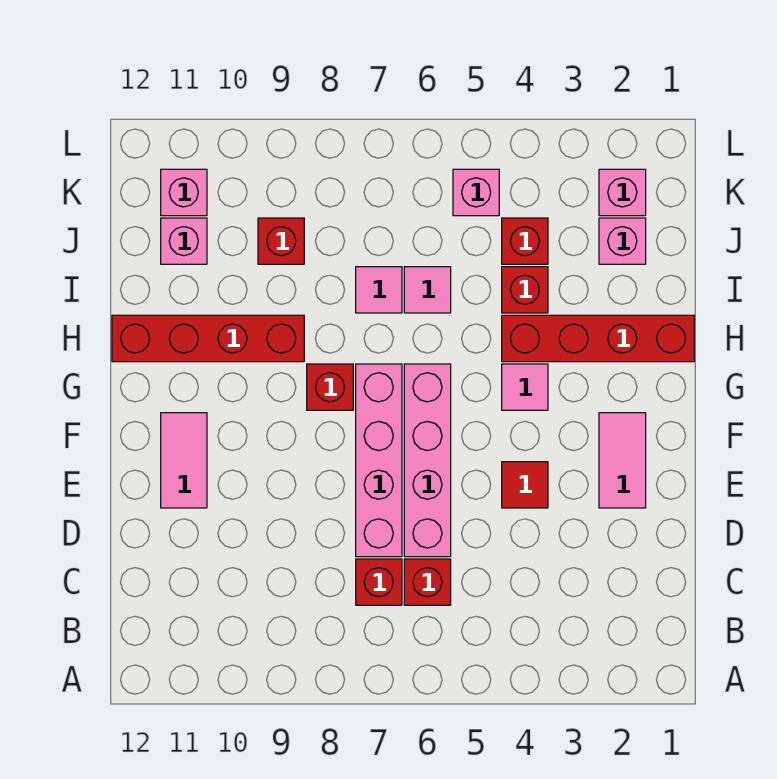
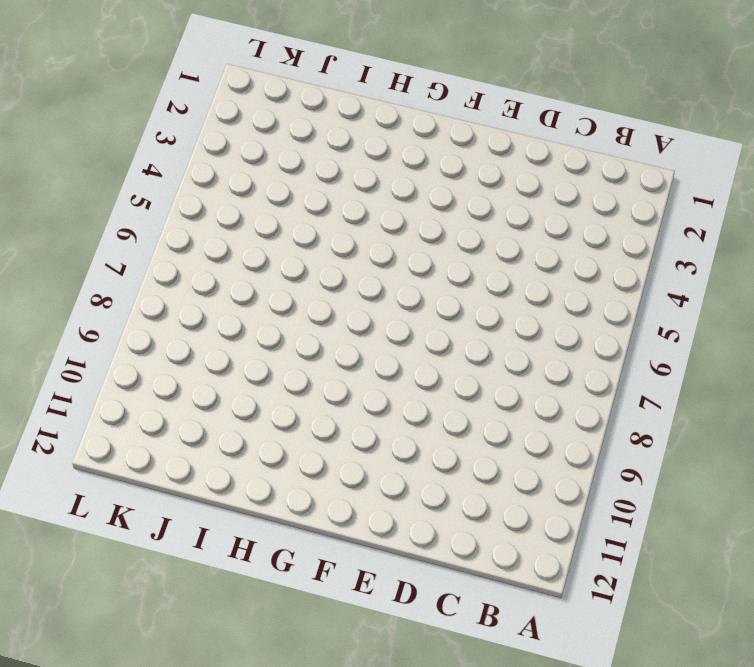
none -> red brick C6 level 1
none -> red brick C7 level 1
none -> pink brick D6:G6 level 1

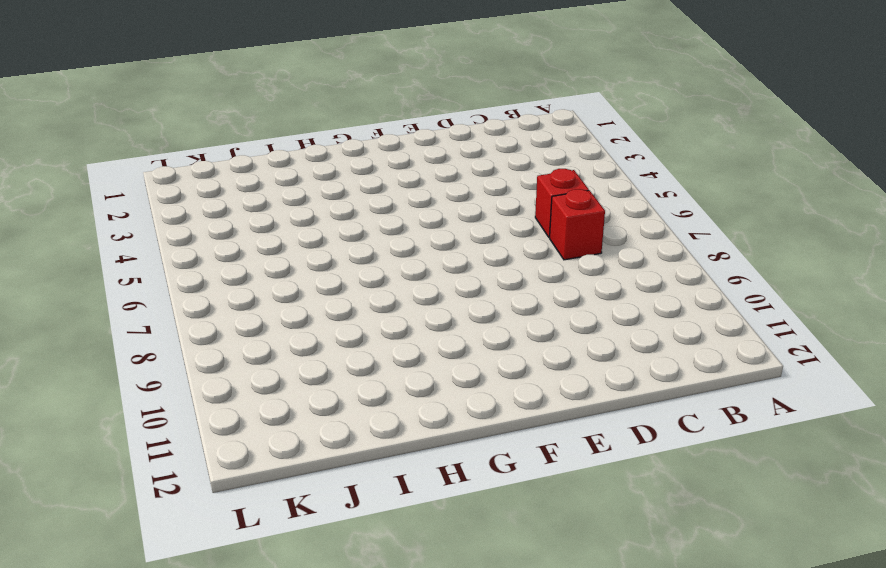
none -> pink brick D6:G6 level 1
none -> pink brick D7:G7 level 1
none -> pink tile E2:F2 level 1

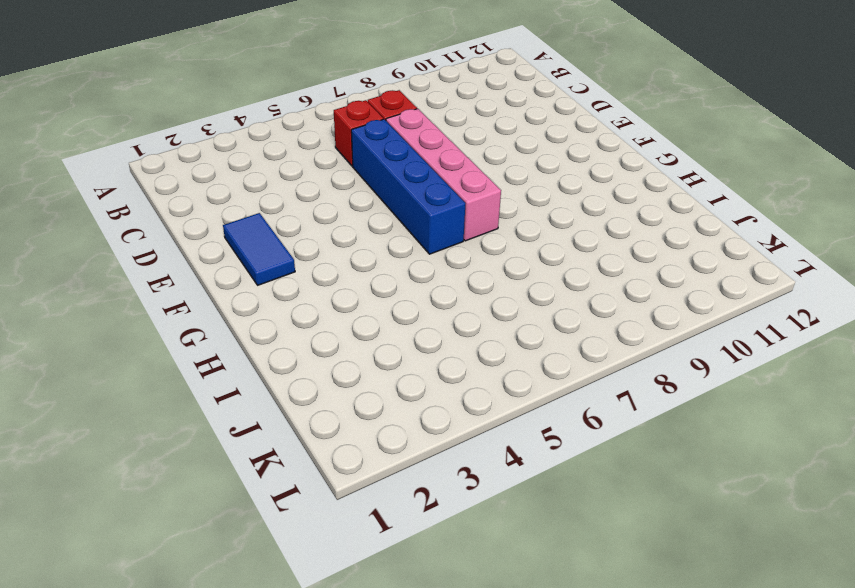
blue brick D6:G6 level 1 -> pink brick D6:G6 level 1
blue tile E2:F2 level 1 -> pink tile E2:F2 level 1
none -> red tile E4 level 1
none -> pink tile E11:F11 level 1
none -> pink tile G4 level 1

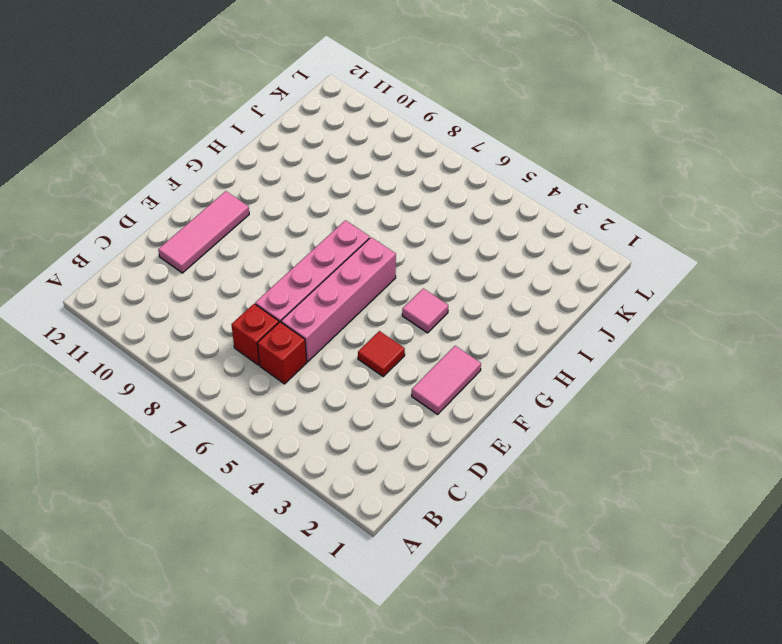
pink tile D11:F11 level 1 -> pink tile E11:F11 level 1
none -> red brick G8 level 1
none -> red brick H1:H4 level 1
none -> red brick H9:H12 level 1

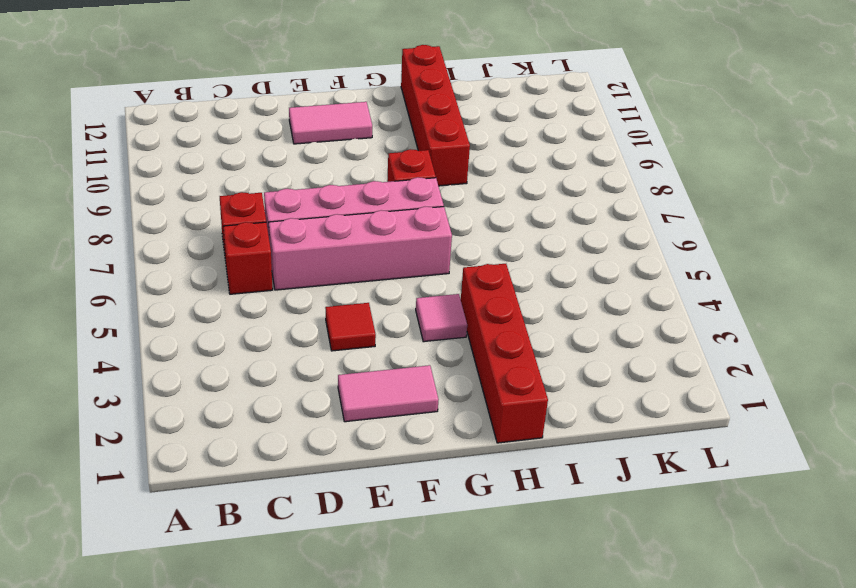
none -> red brick I4 level 1
none -> pink tile I6 level 1
none -> pink tile I7 level 1

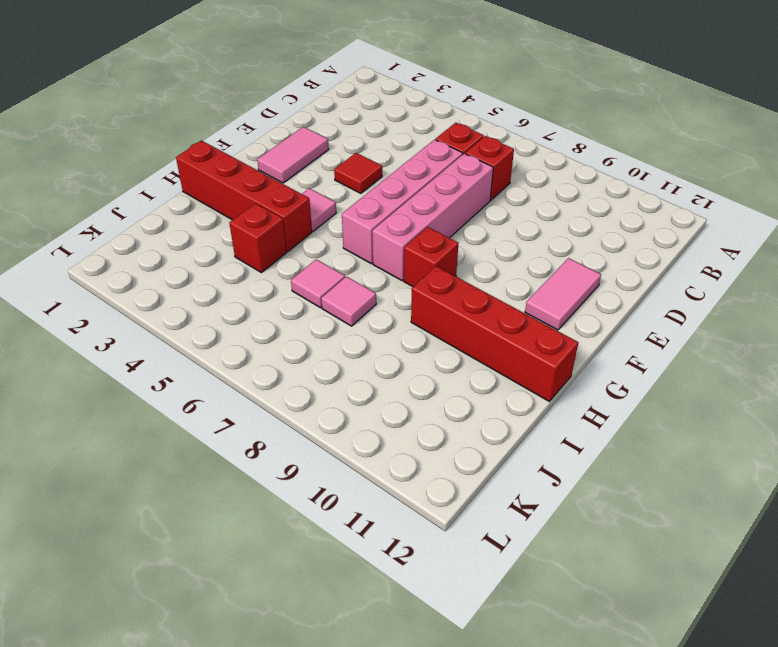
none -> pink brick J2 level 1
none -> red brick J4 level 1
none -> red brick J9 level 1

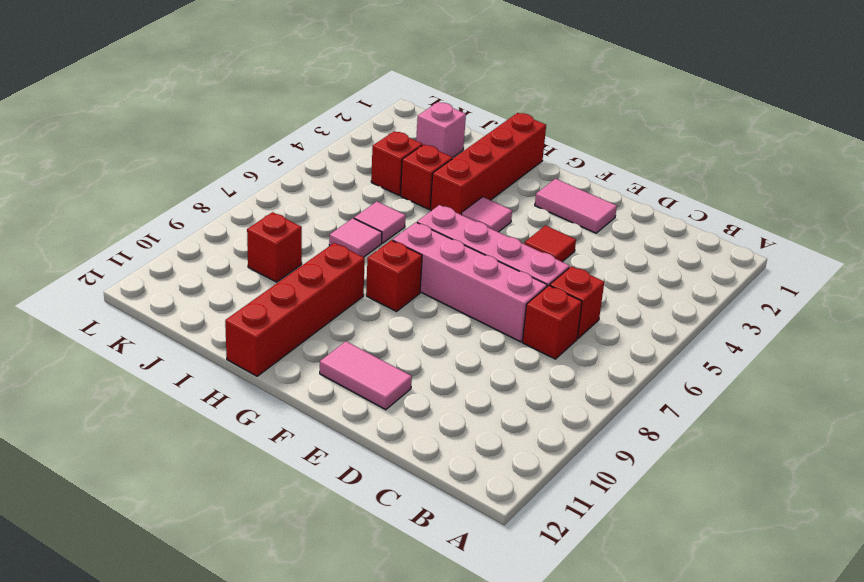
none -> pink brick J11 level 1
none -> pink brick K2 level 1
none -> pink brick K5 level 1

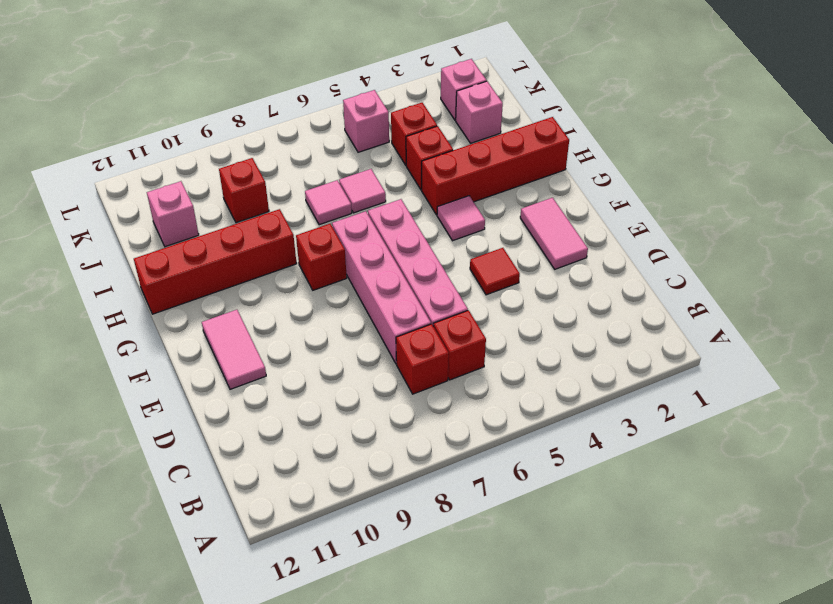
none -> pink brick K11 level 1

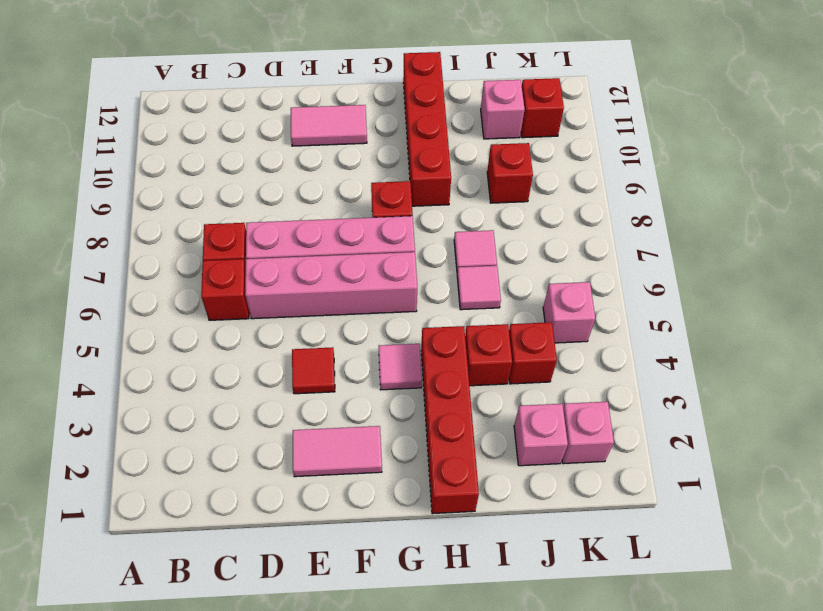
red brick K11 level 1 -> pink brick K11 level 1

